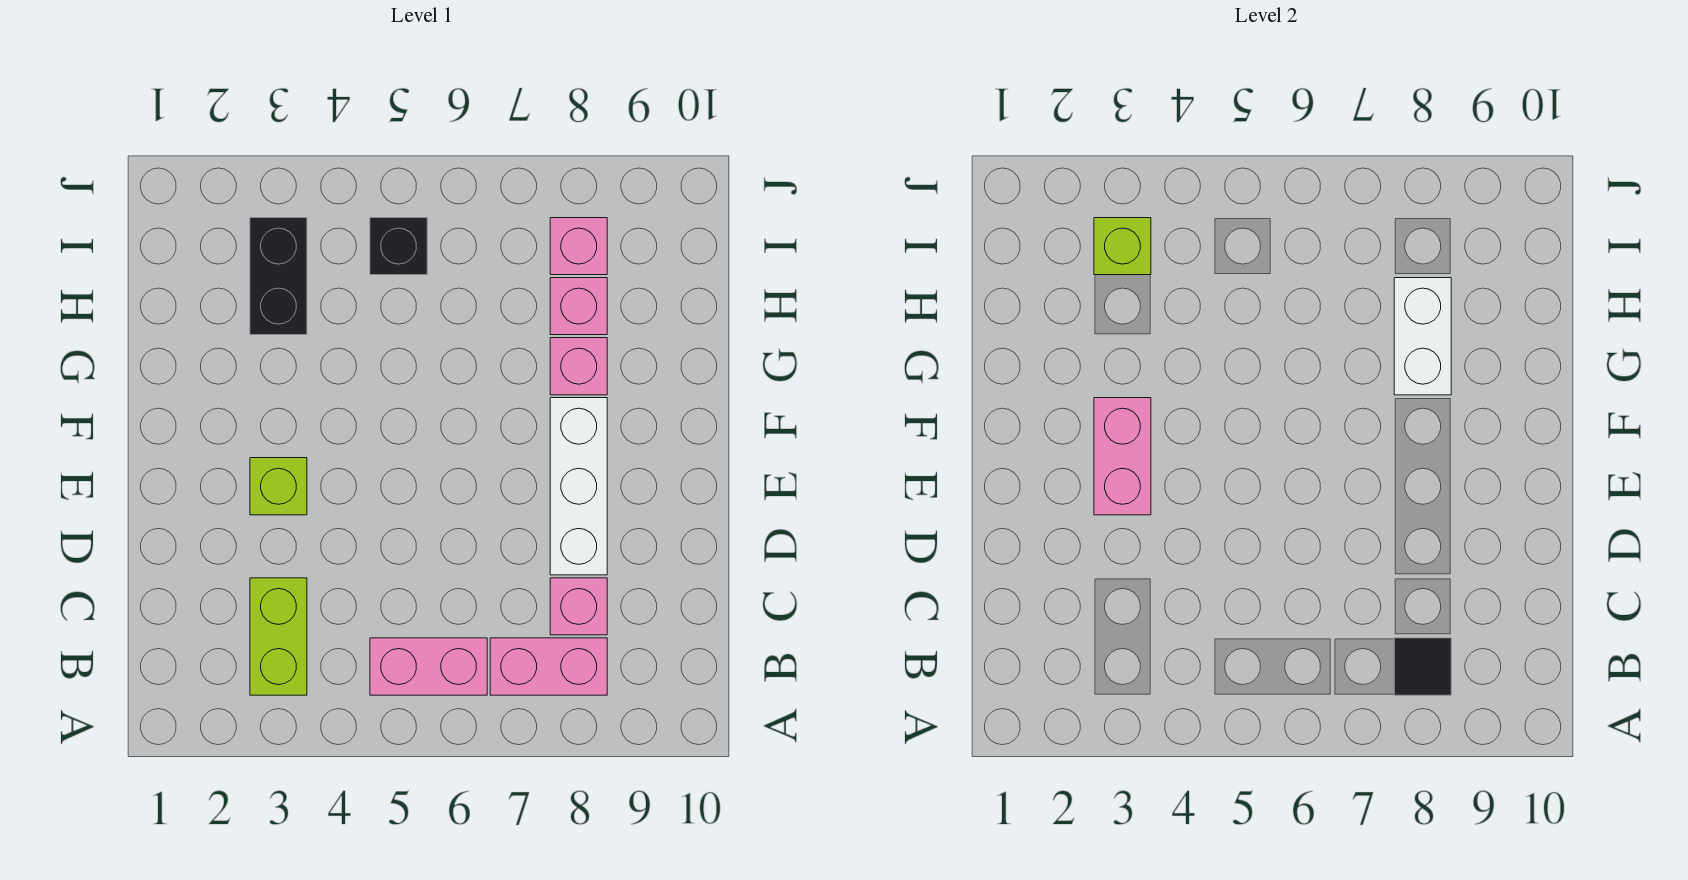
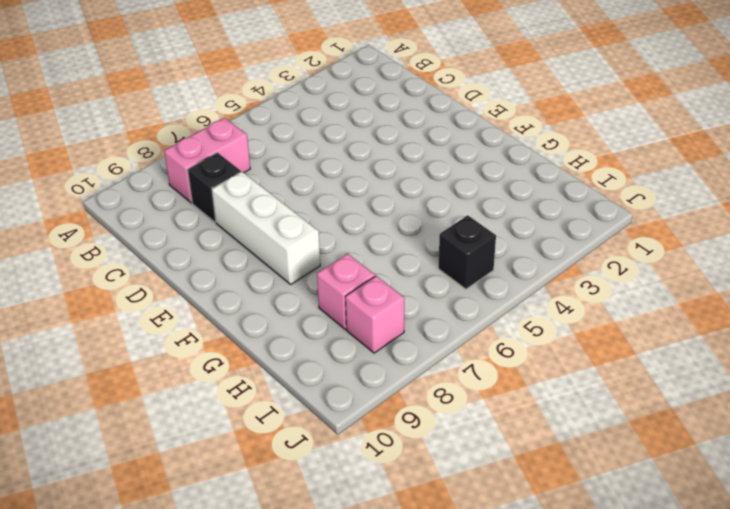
black brick C8 level 1 -> pink brick C8 level 1
none -> lime brick B3:C3 level 1
none -> pink brick B5:B6 level 1
none -> lime brick E3 level 1

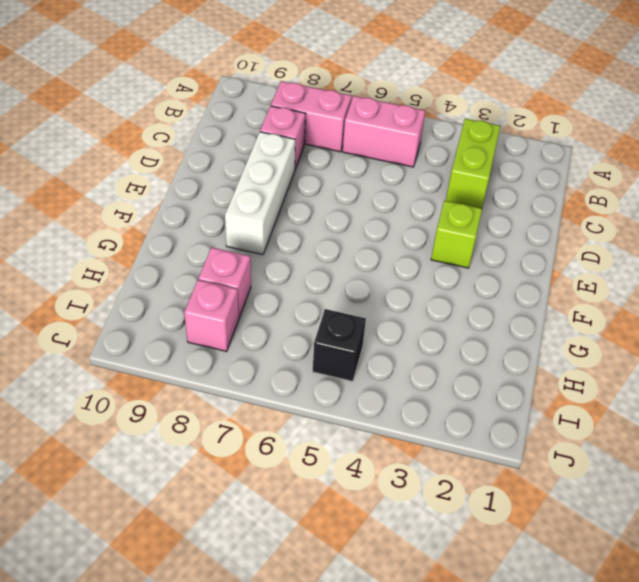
none -> pink brick G8 level 1
none -> black brick H3:I3 level 1
none -> black tile B8 level 2

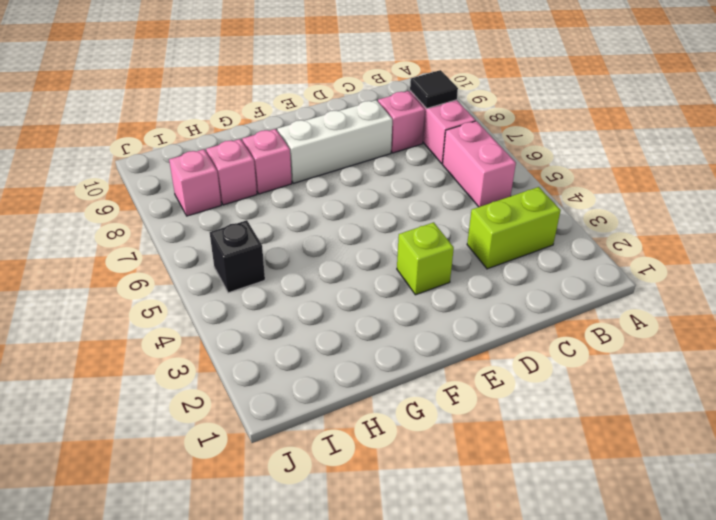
none -> black brick H3:I3 level 1
none -> pink brick E3:F3 level 2
none -> white brick G8:H8 level 2

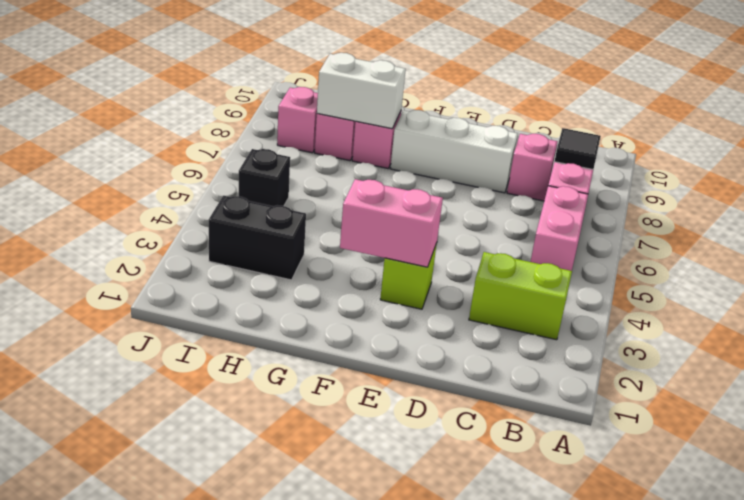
none -> lime brick I3 level 2

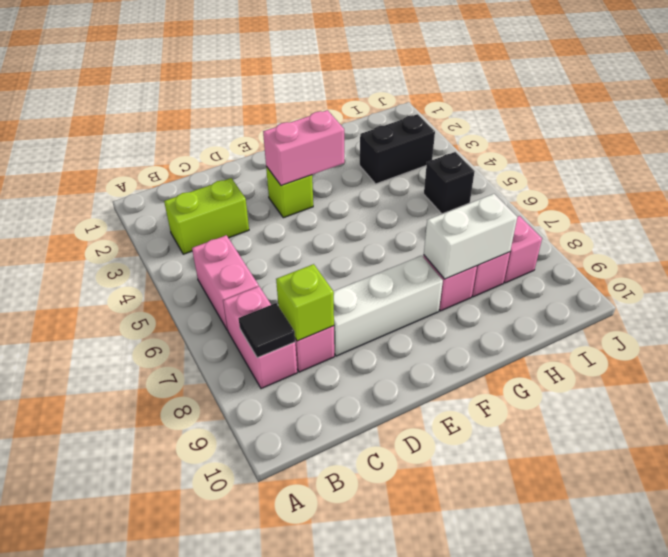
lime brick C8 level 2 -> lime brick I3 level 2

